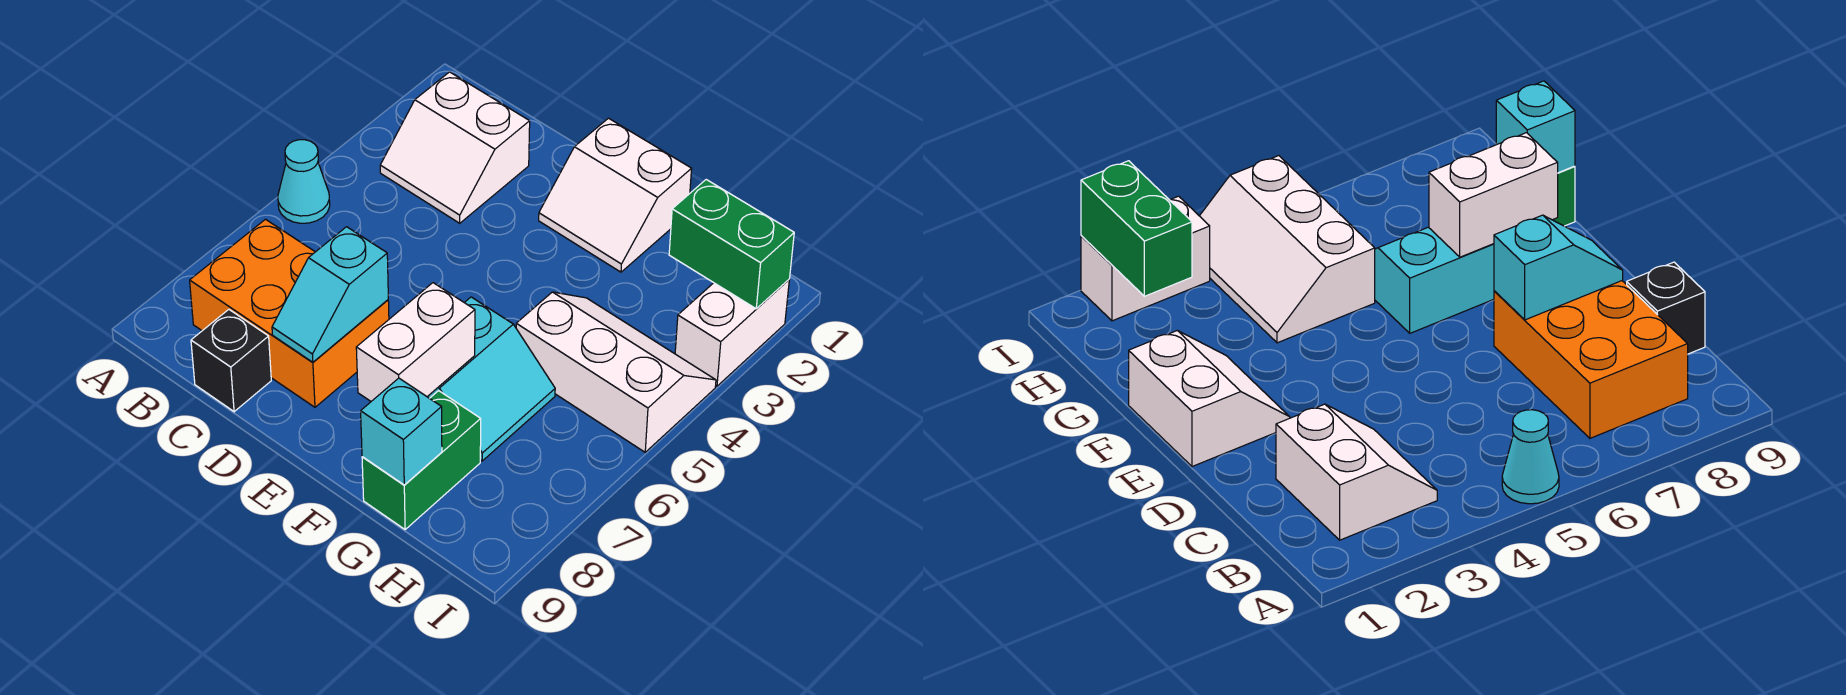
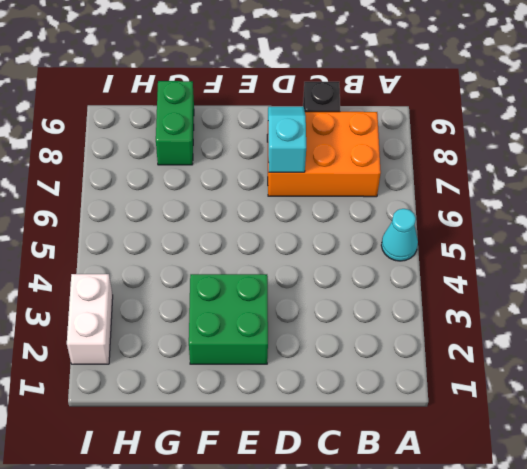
green brick E2:F3 level 1 -> white slope E1:F2 level 1 top 1
none -> white slope B2:C3 level 1 top 2
none -> cyan slope F6:G7 level 1 top F
none -> white slope G4:I5 level 1 top 5

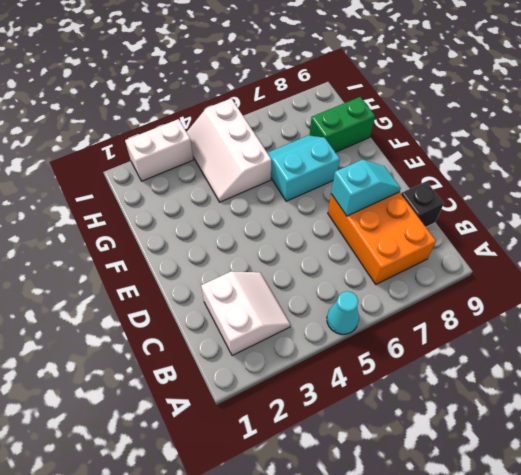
none -> white slope E1:F2 level 1 top 1
none -> white brick F7:F8 level 2
none -> cyan brick G9 level 2

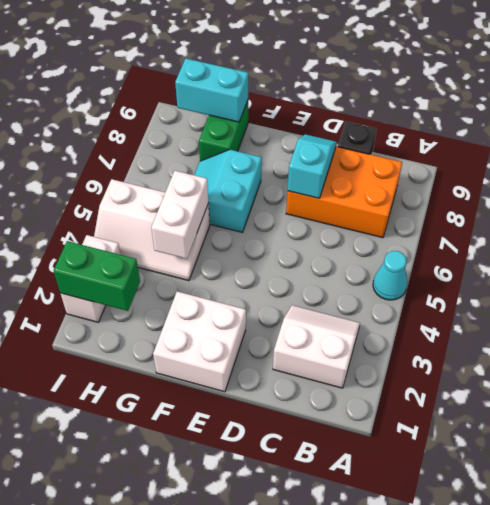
white brick E1:F2 level 1 -> white slope E1:F2 level 1 top 1
white brick G4:G5 level 2 -> white brick F7:F8 level 2
cyan brick G9:H9 level 2 -> cyan brick G9 level 2

